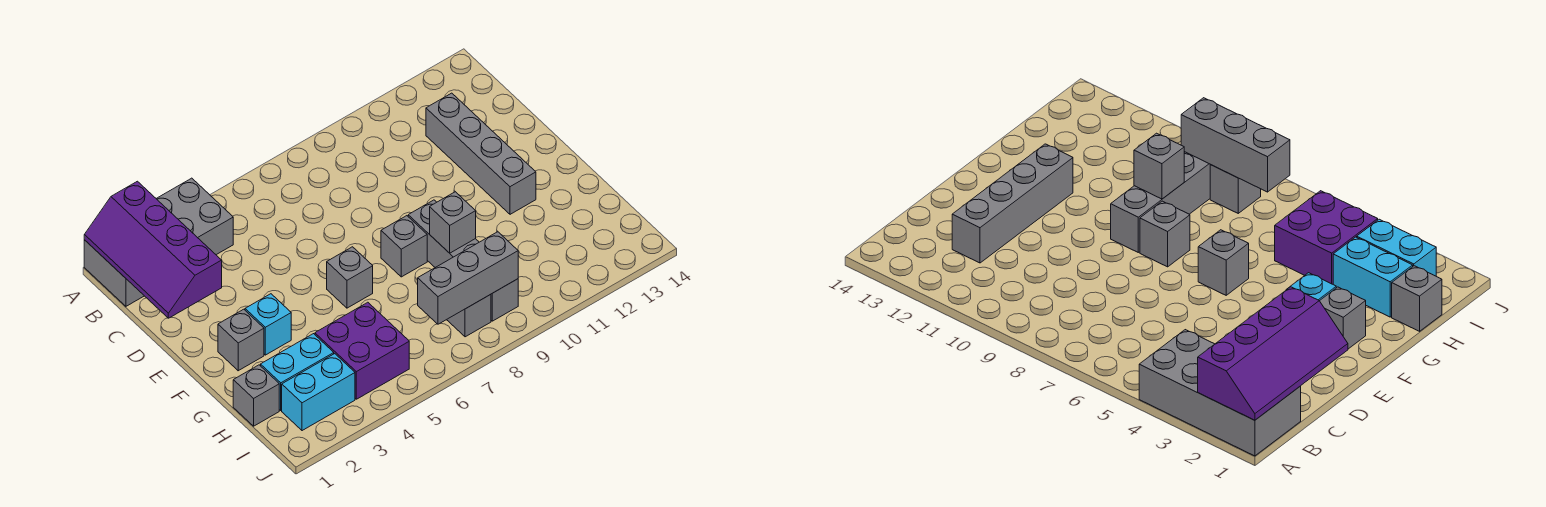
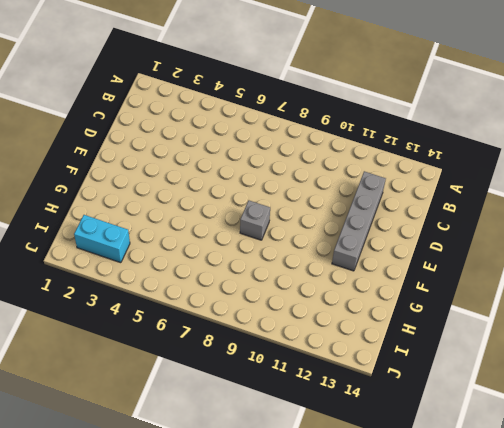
none -> grey brick A1:B4 level 1
none -> grey brick F2 level 1
none -> cyan brick F3 level 1

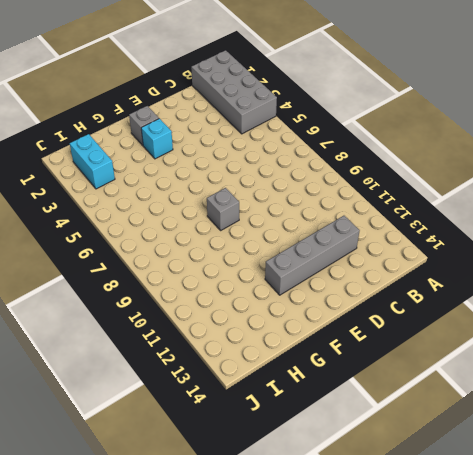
none -> grey brick F6 level 1
none -> grey brick F9:I9 level 1
none -> grey brick H1 level 1

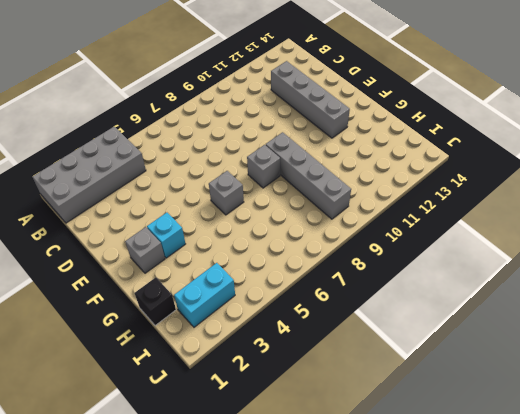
black brick H1 level 1 -> grey brick H1 level 1
none -> cyan brick H2:H3 level 1
none -> purple brick H4:I5 level 1
none -> grey brick I8 level 1

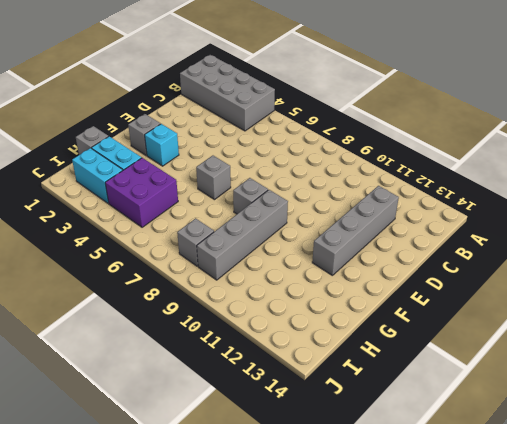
none -> purple slope A1:D2 level 2 top 2
none -> grey brick G9 level 2
none -> grey brick I7:I9 level 2

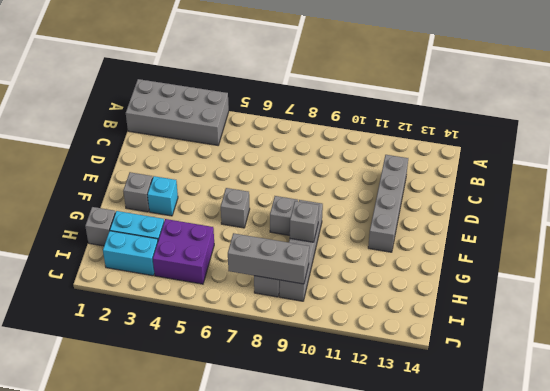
none -> purple slope A1:D2 level 2 top 2

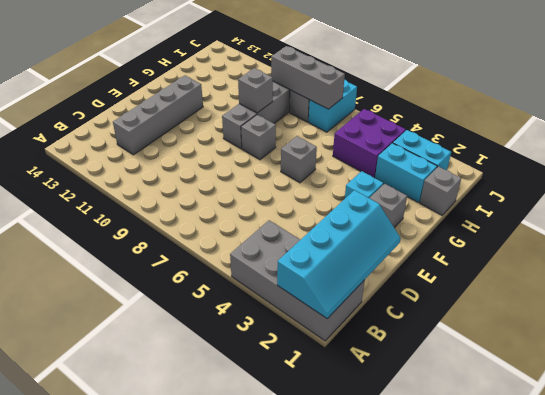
cyan slope A1:D2 level 2 top 2 -> purple slope A1:D2 level 2 top 2
cyan brick I7:J7 level 1 -> none

